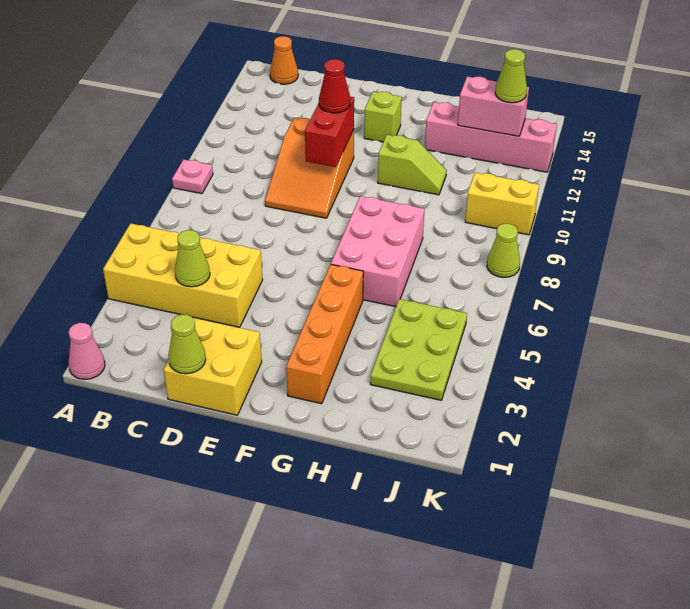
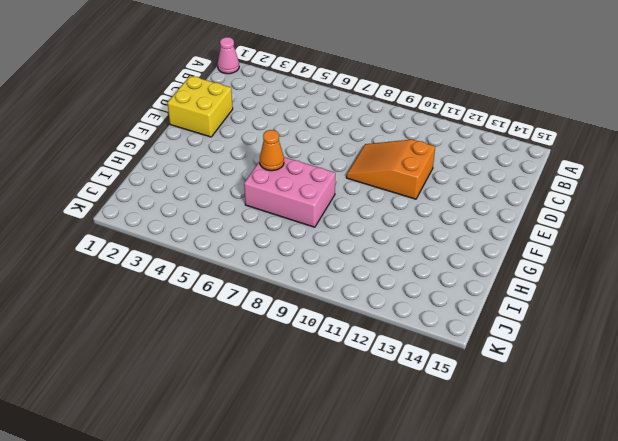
orange cone G6 level 2 -> orange cone B15 level 1
none -> yellow brick A4:D5 level 1
none -> pink plate A9 level 1
none -> lime brick F13 level 1

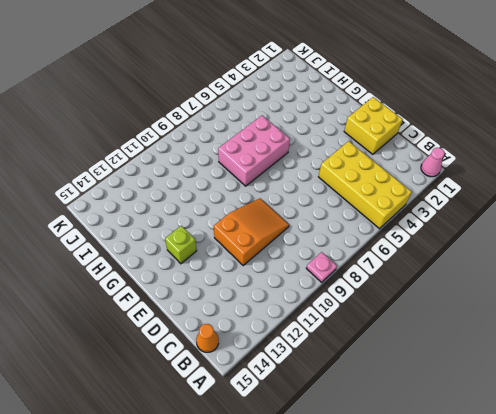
none -> orange brick G2:G5 level 1
none -> lime slope G11:H11 level 1 top G
none -> pink brick H13:K13 level 1

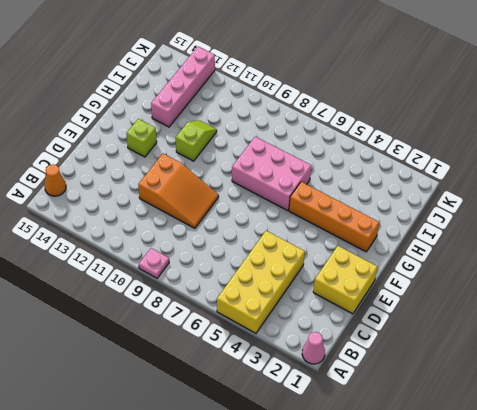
none -> lime plate I3:J5 level 1
none -> yellow brick J10:K10 level 1
none -> lime cone K8 level 1

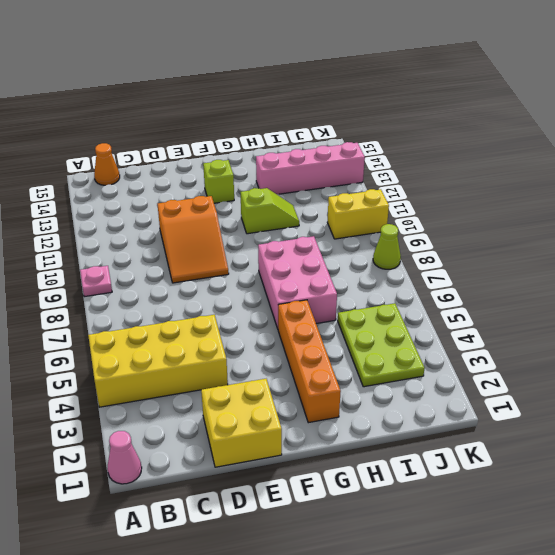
none -> lime cone C4 level 2
none -> lime cone D1 level 2
none -> red brick E10:E11 level 2

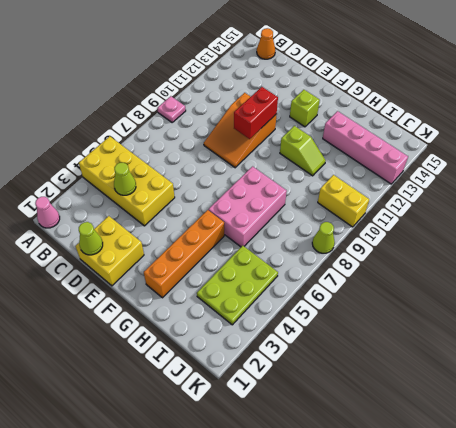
none -> pink brick I13:J13 level 2
none -> red cone E11 level 3
none -> lime cone J13 level 3

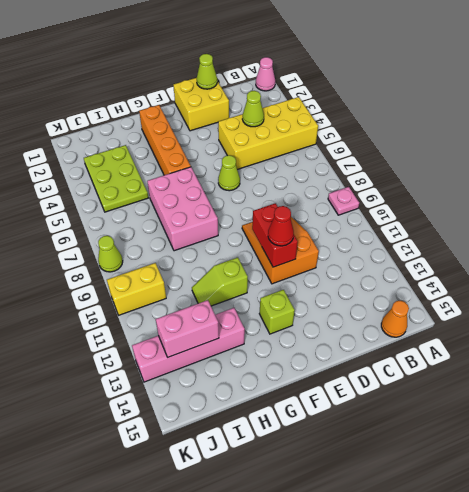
lime cone E6 level 1 -> lime cone J13 level 3

